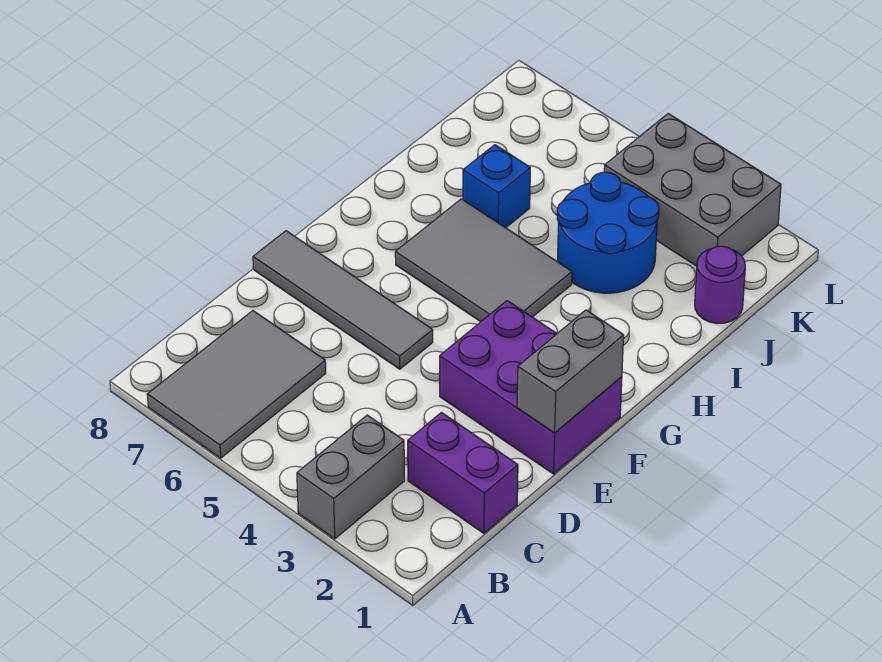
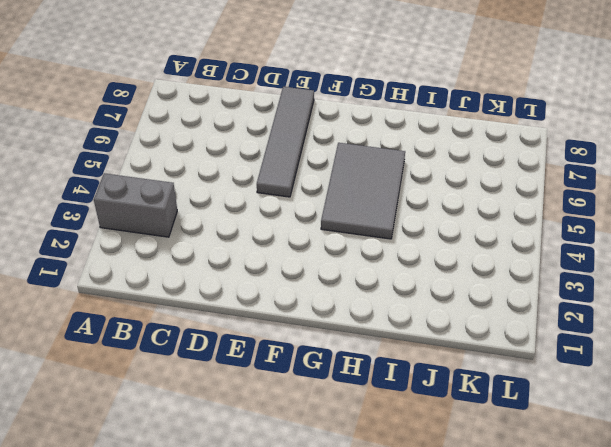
none -> grey tile A6:C7 level 1
none -> purple brick C1:C2 level 1

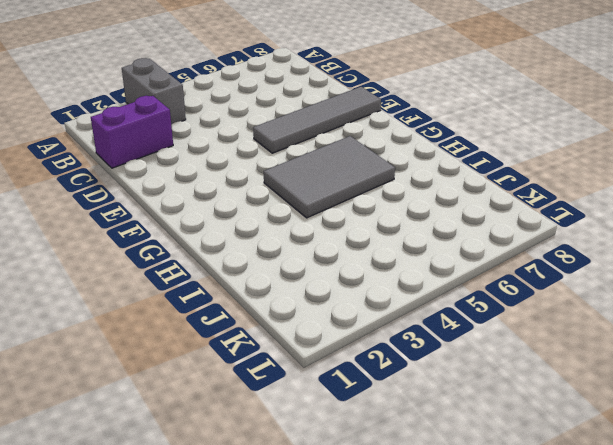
none -> grey tile A6:C7 level 1
none -> purple brick E1:F3 level 1

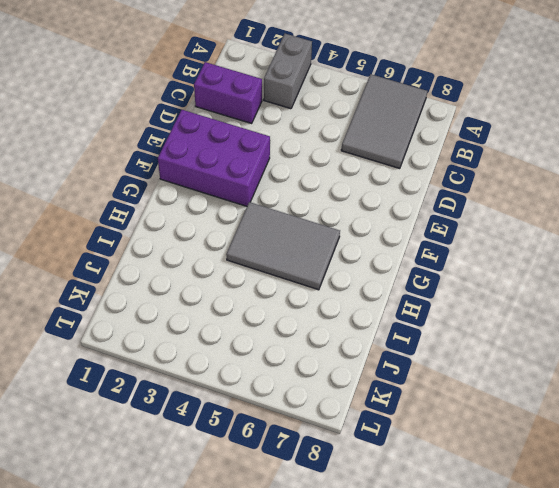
none -> grey tile E5:E8 level 1
none -> blue round brick I3:J4 level 1

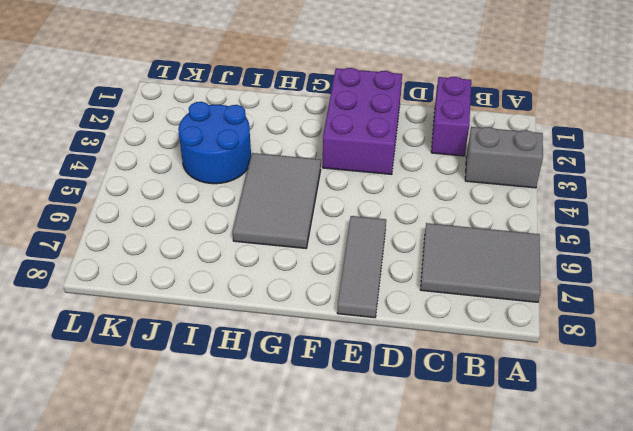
grey tile E6:E8 level 1 -> grey tile E5:E8 level 1
none -> blue brick I6 level 1
none -> purple round brick J1 level 1

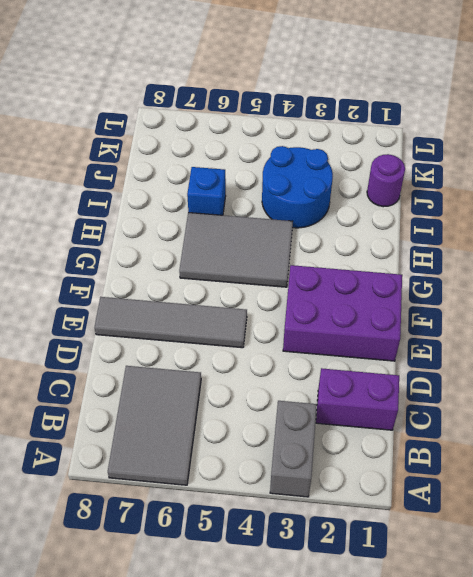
none -> grey brick K2:L4 level 1
none -> grey brick E1:F1 level 2

